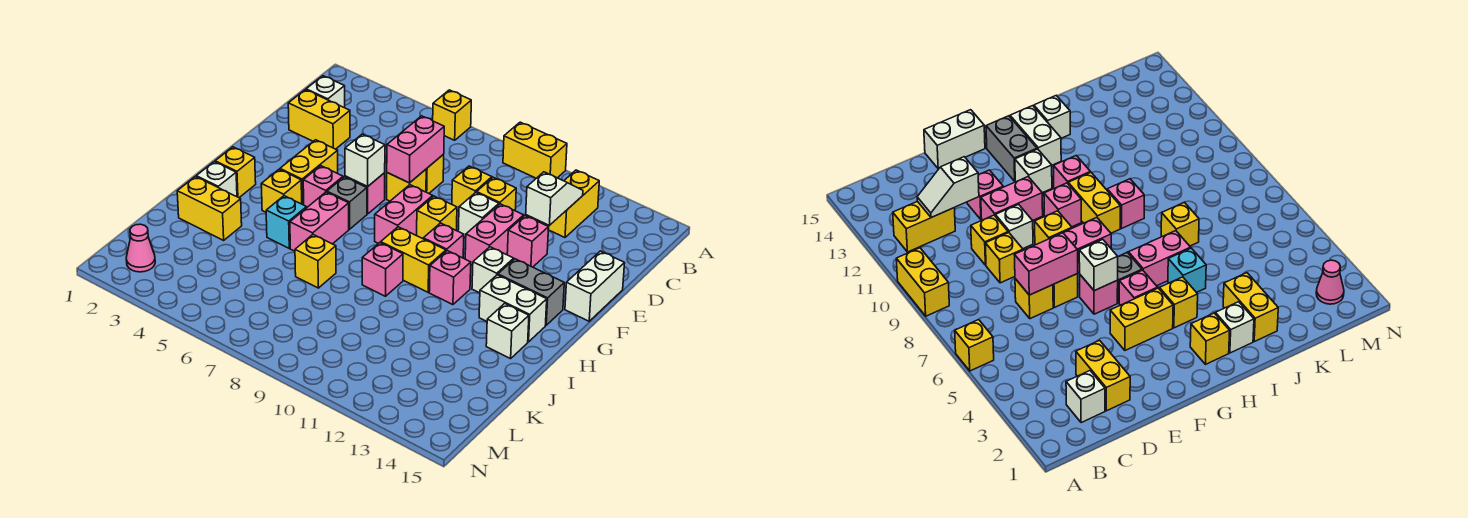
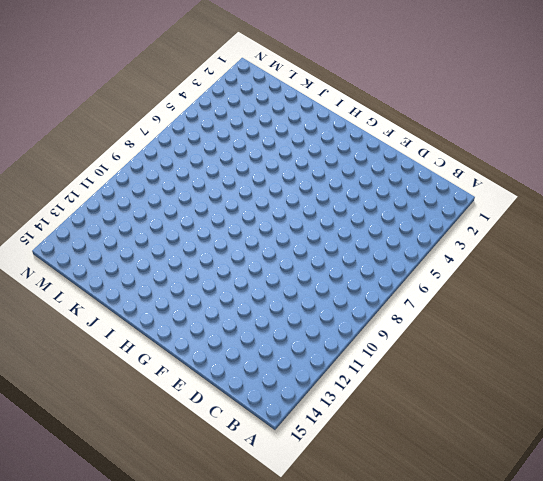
none -> yellow brick A6 level 1
none -> yellow brick A9:A10 level 1
none -> yellow brick B12:C12 level 1
none -> white brick C2 level 1

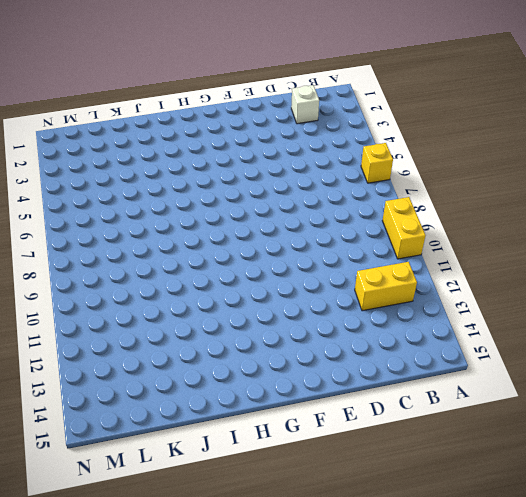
none -> yellow brick D2:D3 level 1
none -> yellow brick D7 level 1
none -> yellow brick D9 level 1
none -> yellow brick D10 level 1

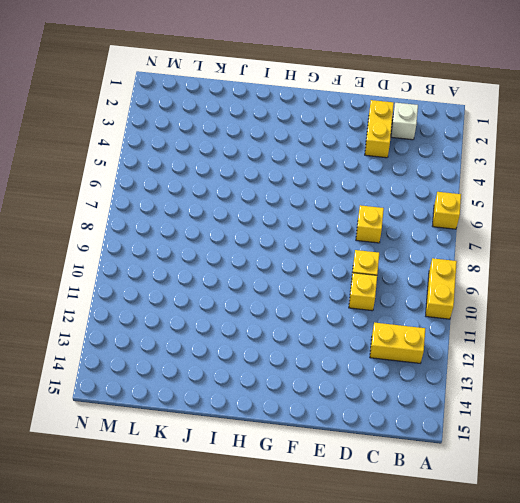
none -> yellow brick E7 level 1
none -> white brick E10 level 1
none -> pink brick E11:F11 level 1
none -> pink brick E12 level 1

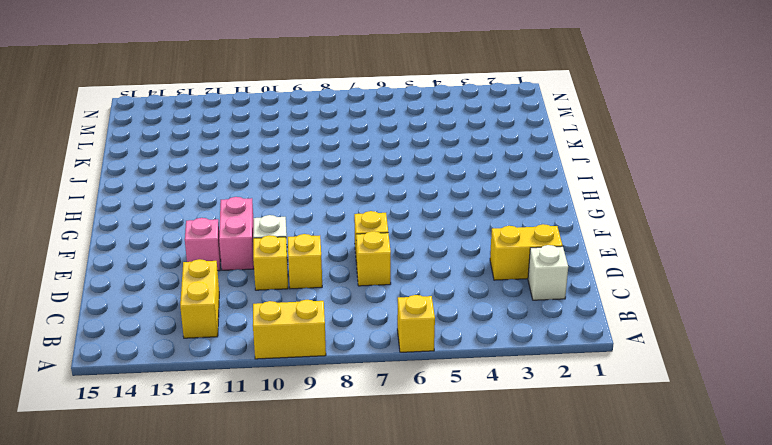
none -> white brick E15:F15 level 1
none -> yellow brick F4:G4 level 1
none -> pink brick F6 level 1
none -> pink brick F8:G8 level 1

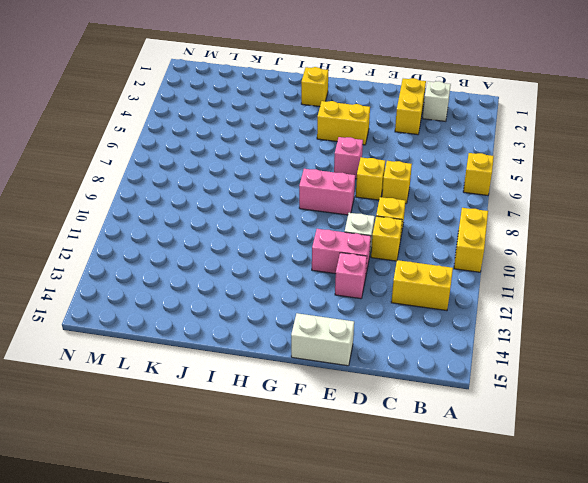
none -> yellow brick F9 level 1
none -> pink brick G5 level 1
none -> grey brick G6 level 1
none -> pink brick G10 level 1

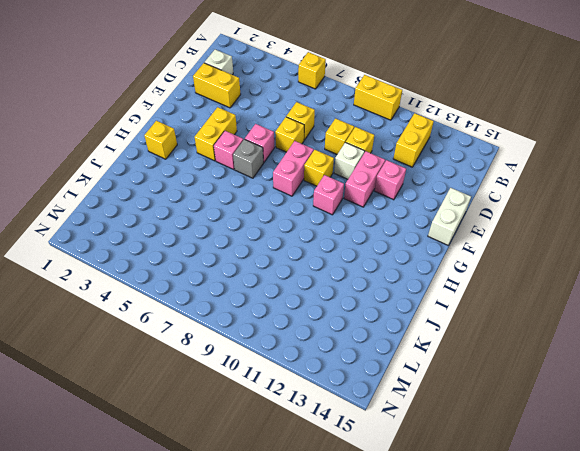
none -> white brick G12 level 1
none -> grey brick G13:G14 level 1
none -> yellow brick H4 level 1
none -> pink brick H6:I6 level 1

